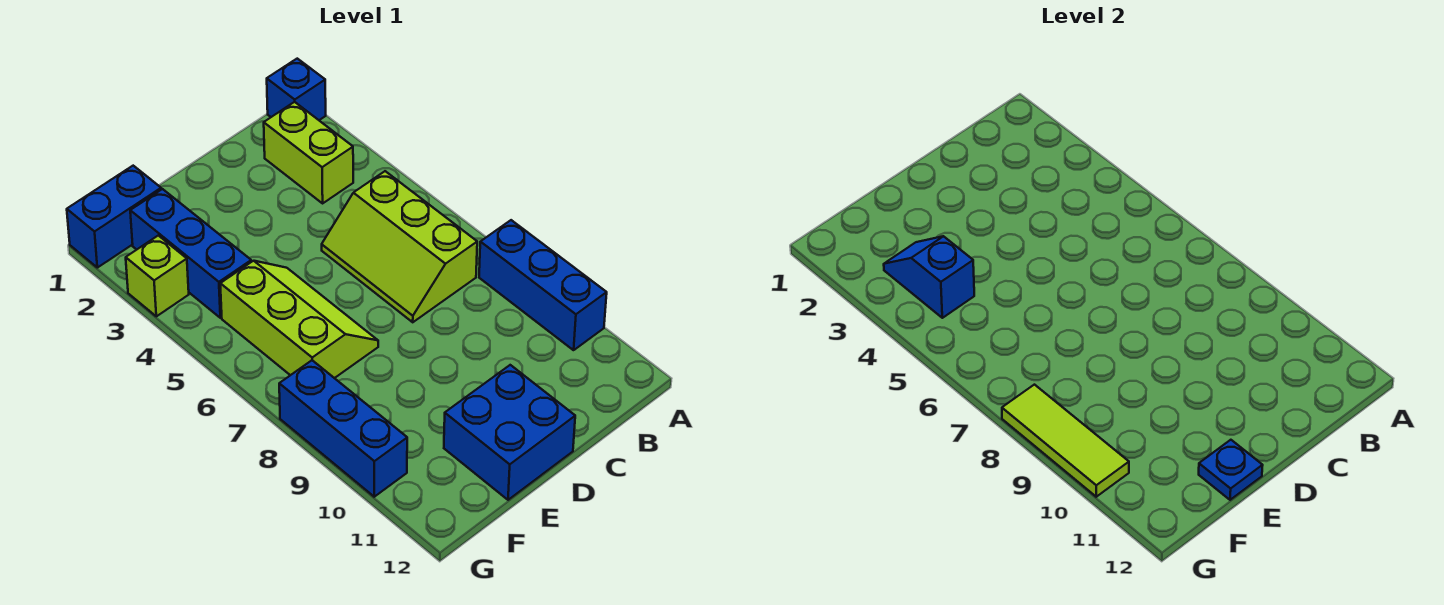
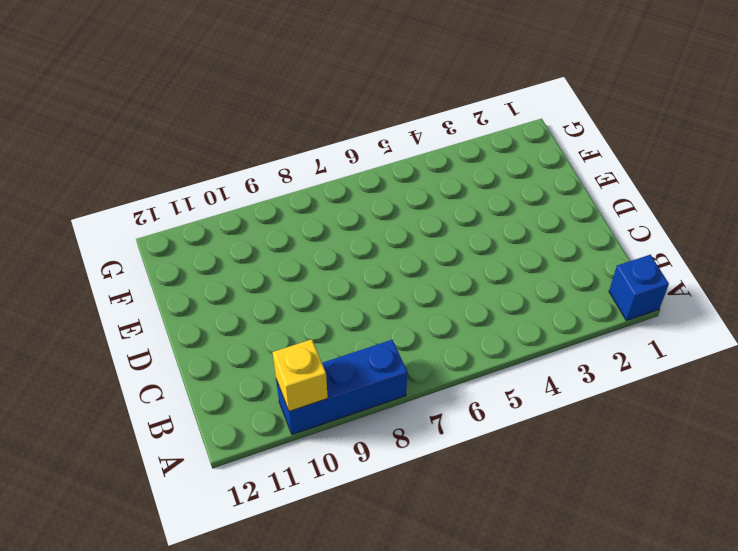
yellow brick A10 level 2 -> none
none -> lime brick B2:B3 level 1
none -> lime slope B5:C7 level 1 top B
none -> blue brick D11:E12 level 1

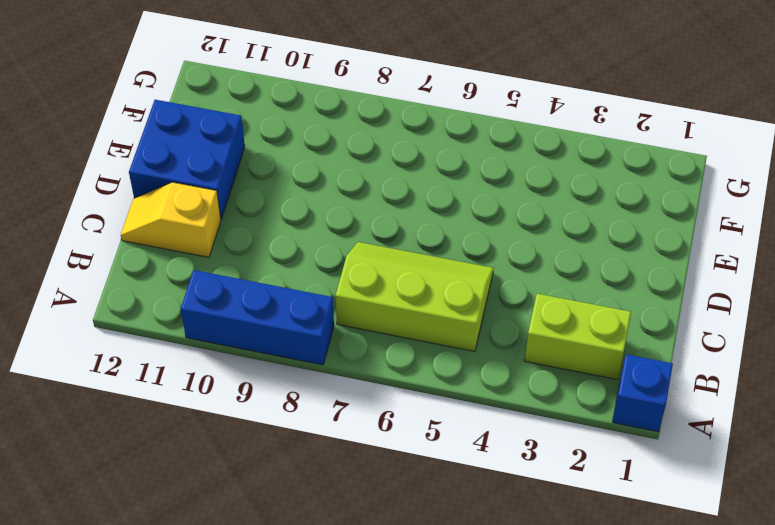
yellow slope C11:C12 level 1 top 11 -> none
none -> lime slope E5:F7 level 1 top F
none -> blue brick F1:G1 level 1
none -> blue brick F2:F4 level 1

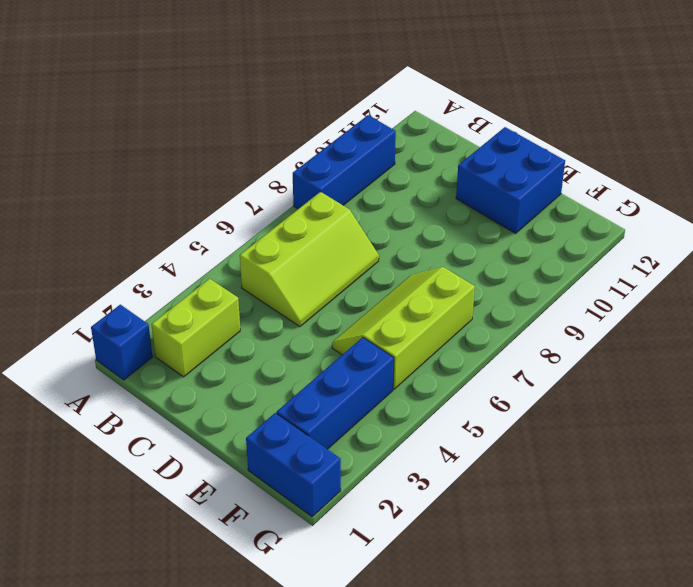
none -> lime brick G3 level 1
none -> blue brick G8:G10 level 1
none -> blue plate E12 level 2

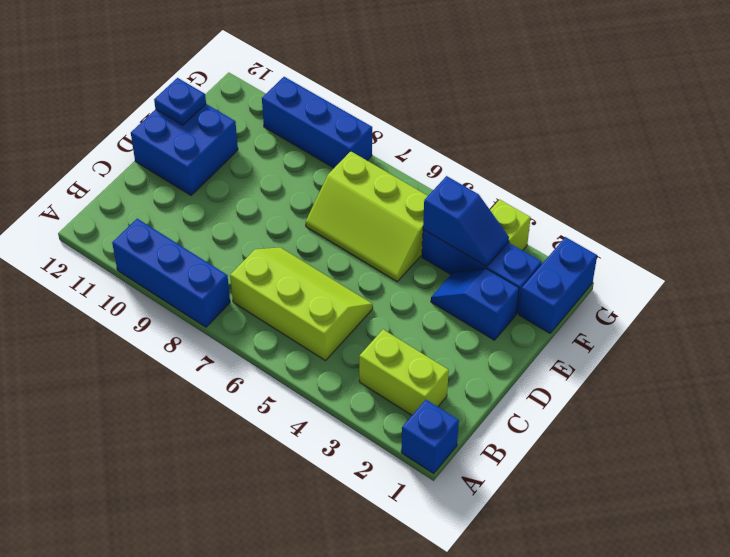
blue slope E2:E3 level 1 top 2 -> none
none -> lime tile G8:G10 level 2

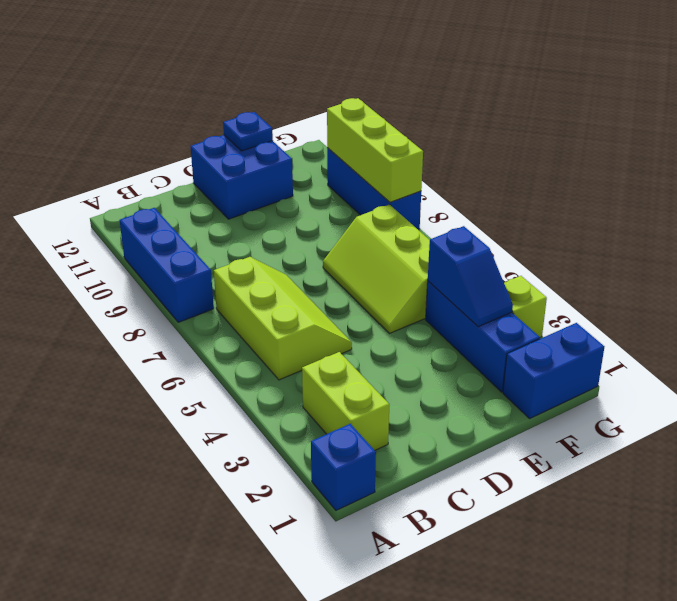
lime brick G8:G10 level 2 -> lime tile G8:G10 level 2

